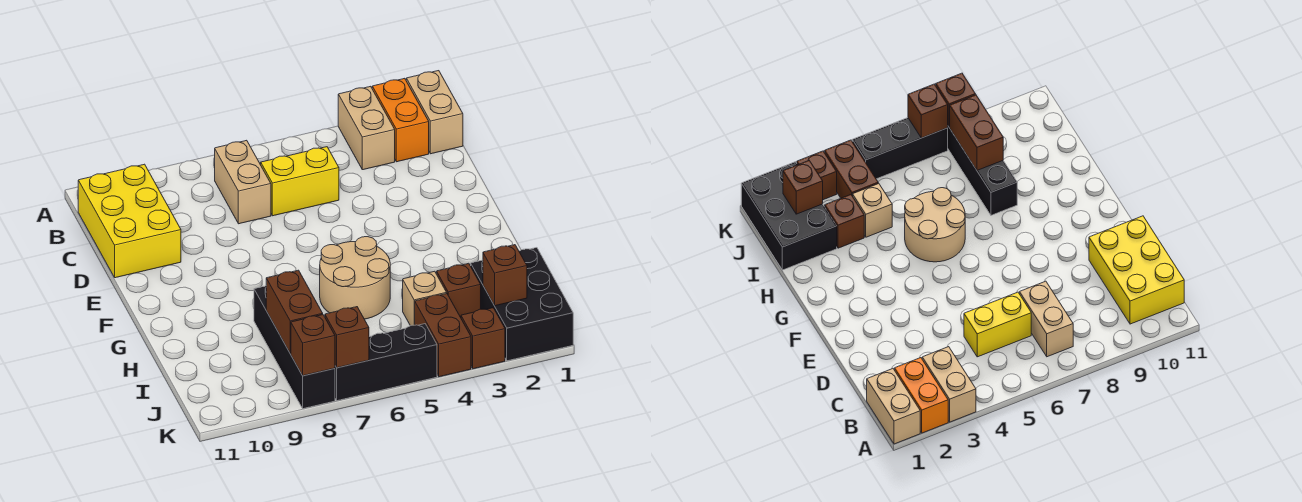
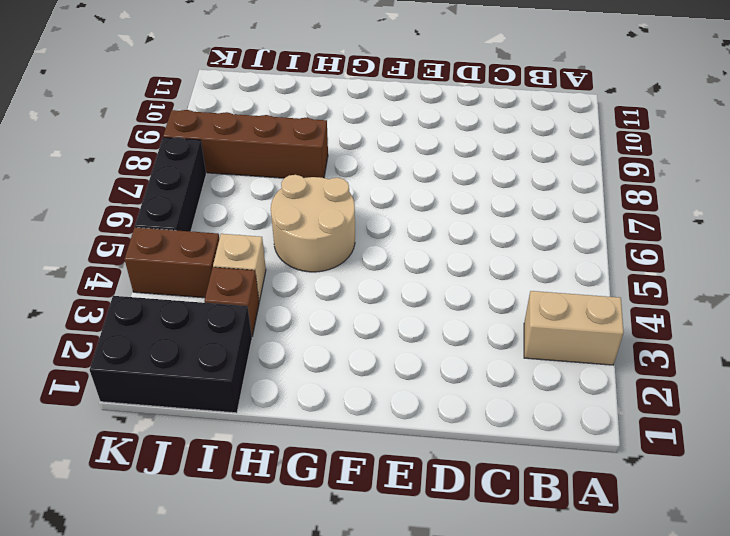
brown brick H8:K8 level 1 -> black brick H8:K8 level 1
none -> tan brick A1:B1 level 1
none -> orange brick A2:B2 level 1
none -> tan brick B7:C7 level 1

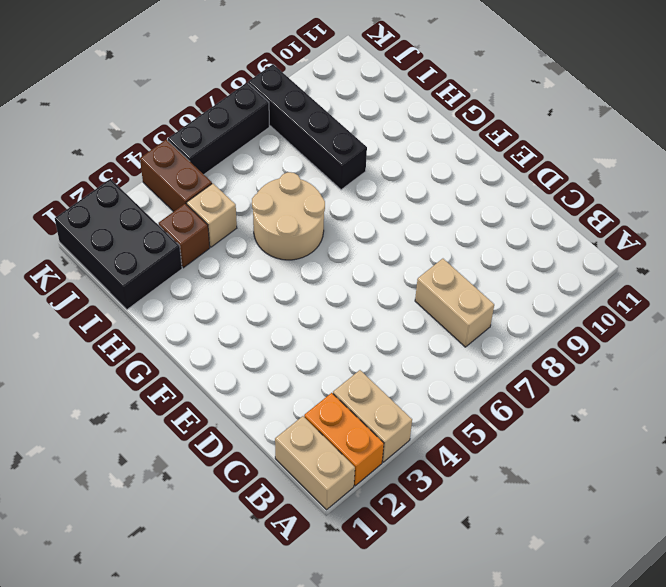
none -> yellow brick B10:D11 level 1
none -> yellow brick C5:C6 level 1
none -> brown brick K3 level 1

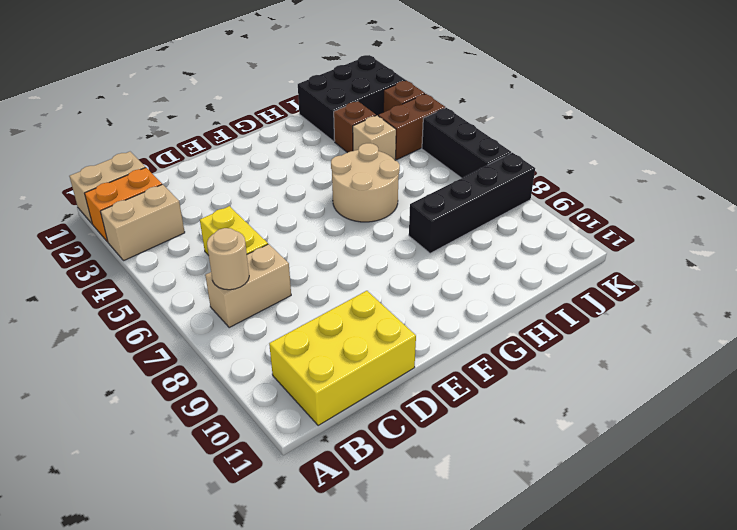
tan round brick B7 level 2 -> none
none -> brown brick I8:J8 level 2
none -> brown brick J2 level 2
none -> brown brick K7 level 2

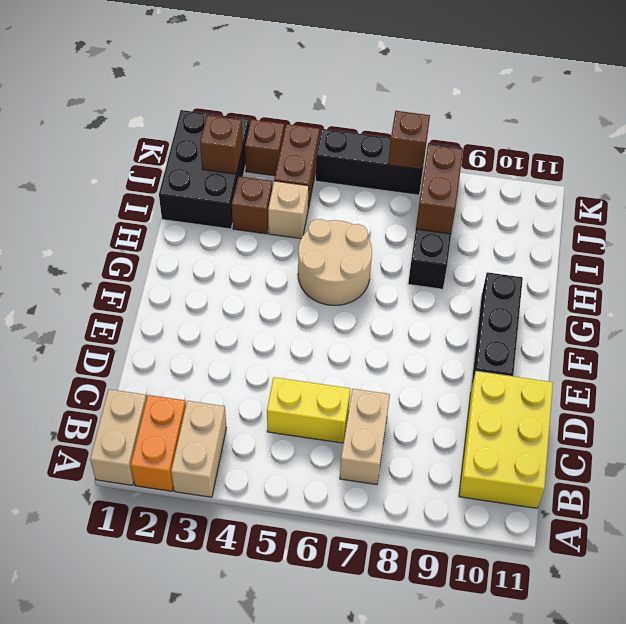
black brick E10:G10 level 1 -> none
none -> brown brick K8 level 2

